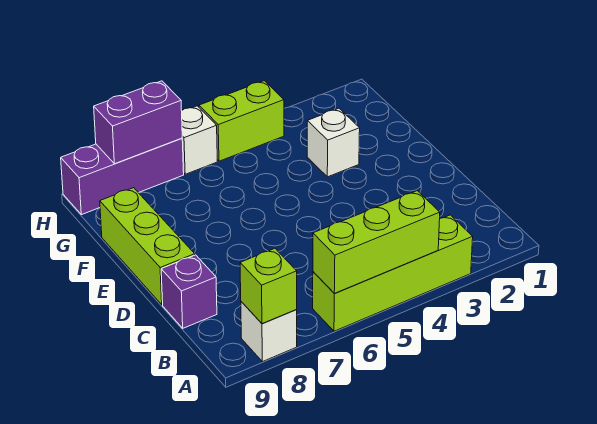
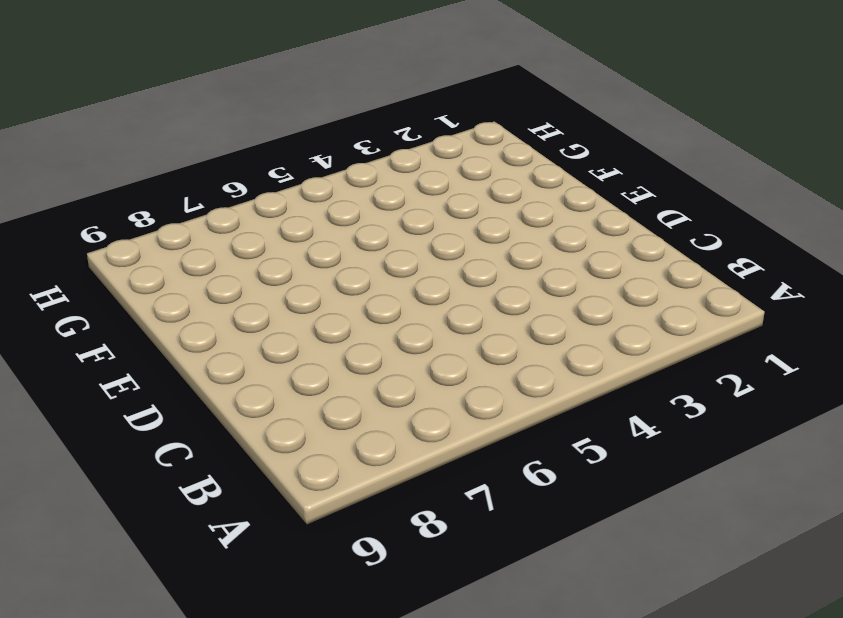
none -> lime brick A3:A6 level 1
none -> white brick A8 level 1

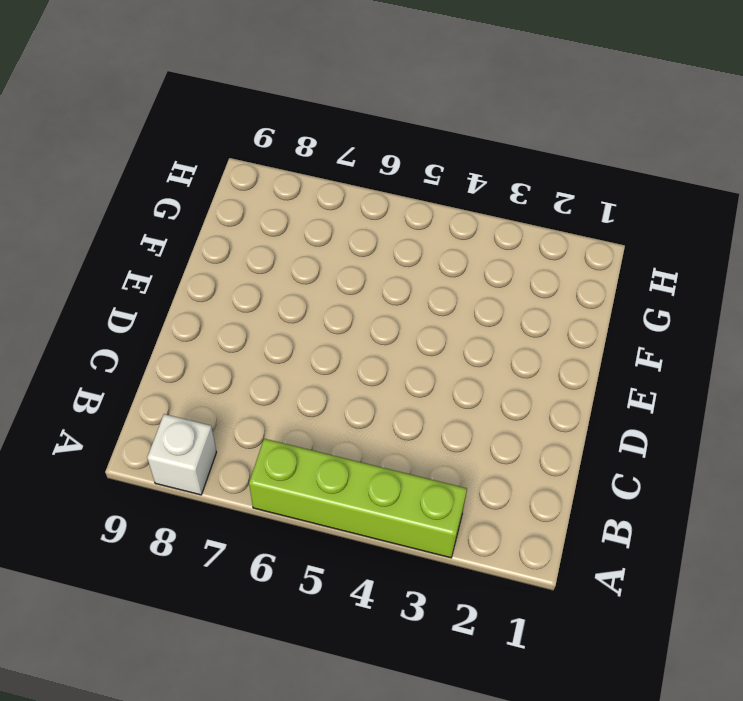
none -> purple brick C9 level 1
none -> lime brick D9:F9 level 1

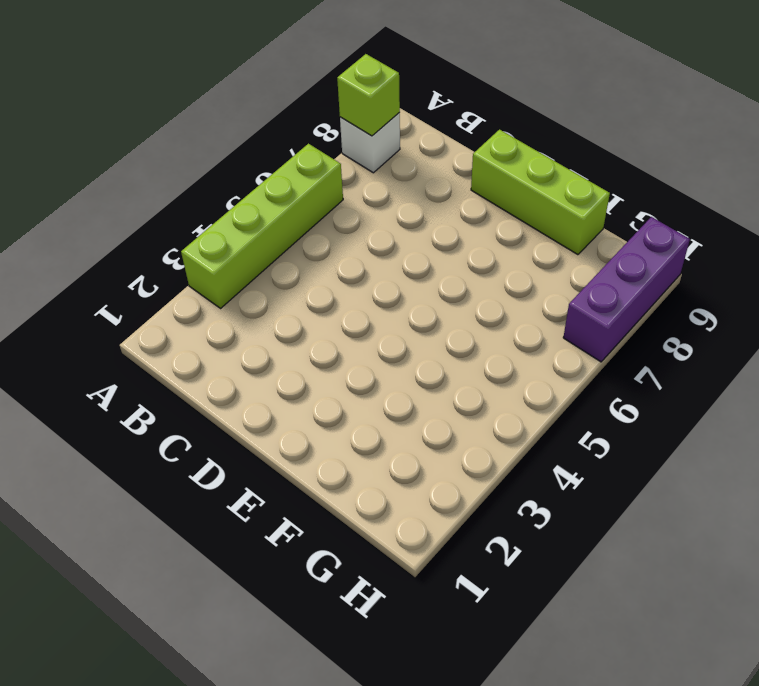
none -> purple brick C9 level 1
none -> white brick F3 level 1

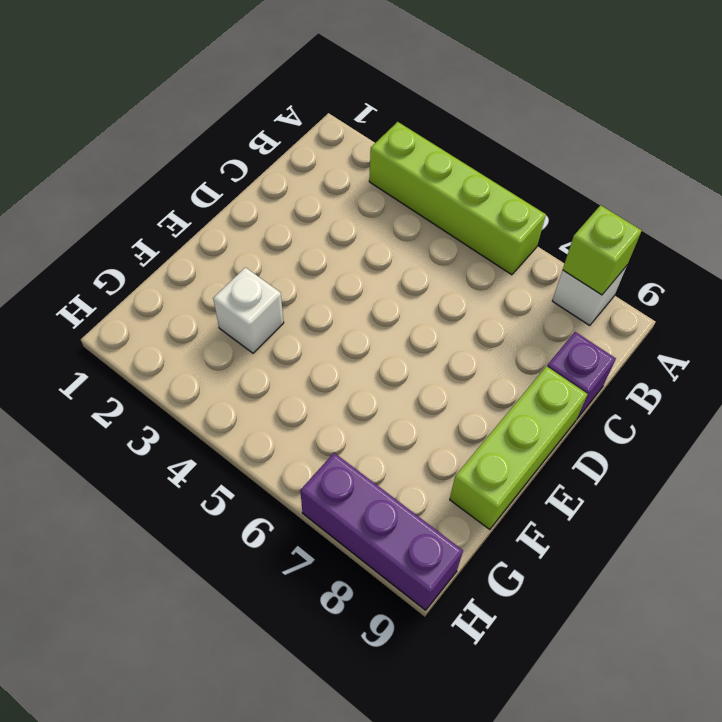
none -> lime brick H4:H5 level 1
none -> white brick H6 level 1

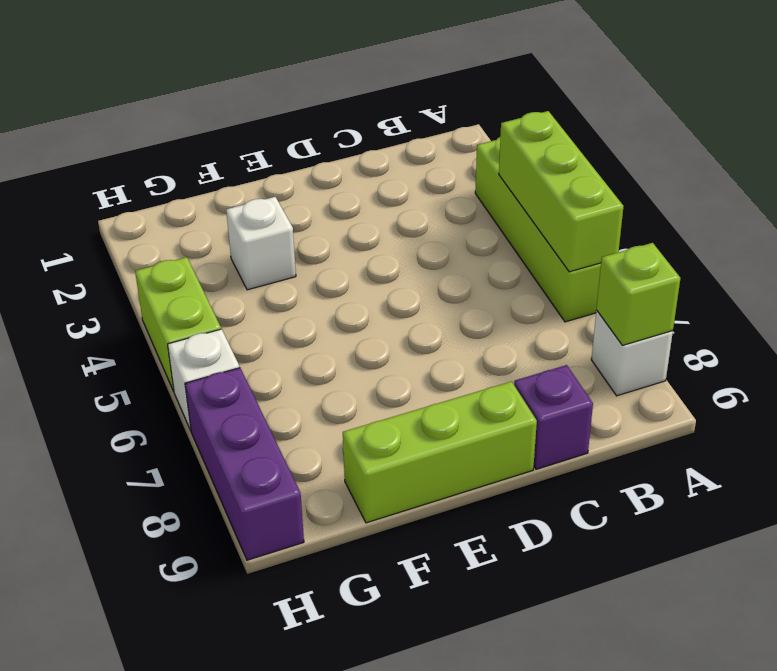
none -> purple brick H7:H8 level 2

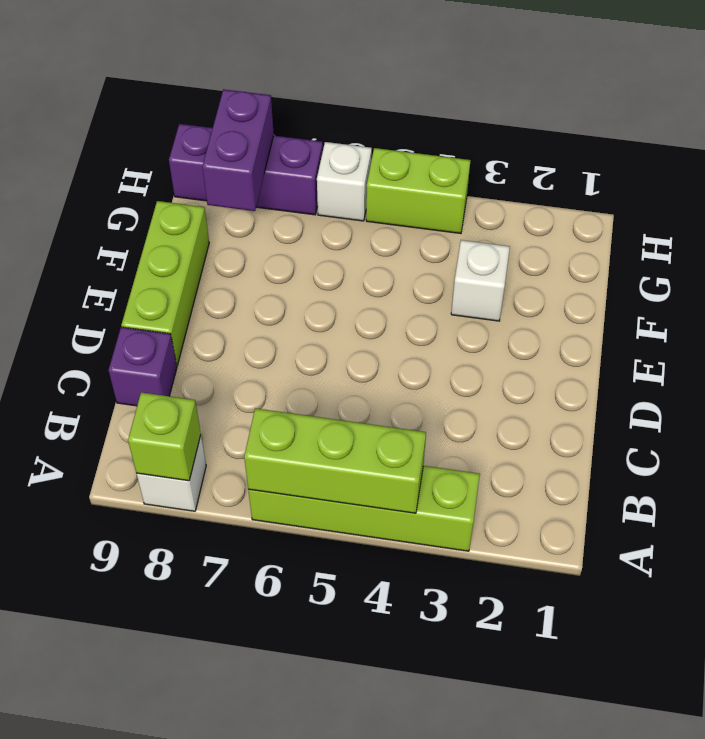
purple brick G8:H8 level 2 -> purple brick H7:H8 level 2

